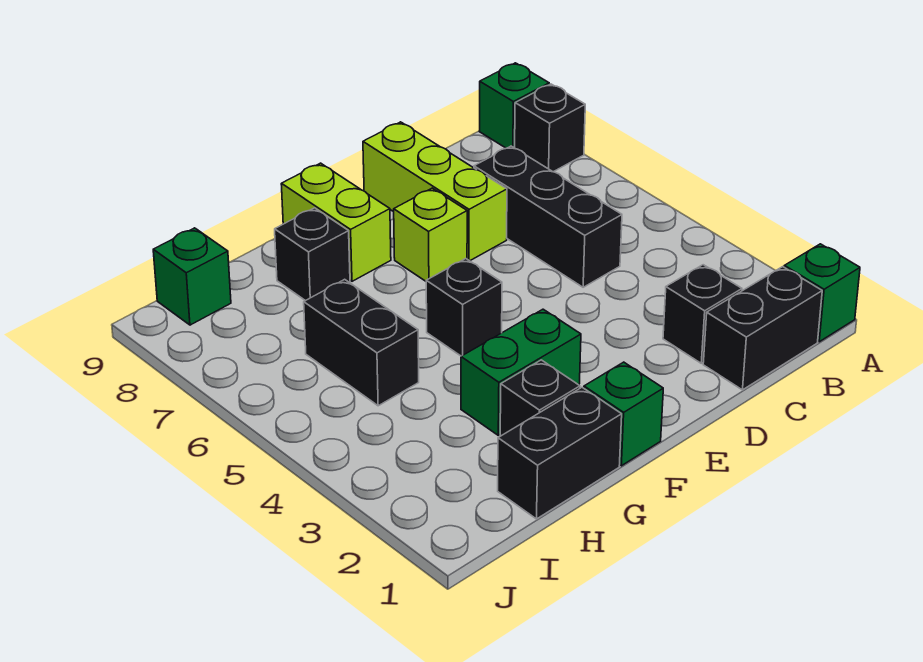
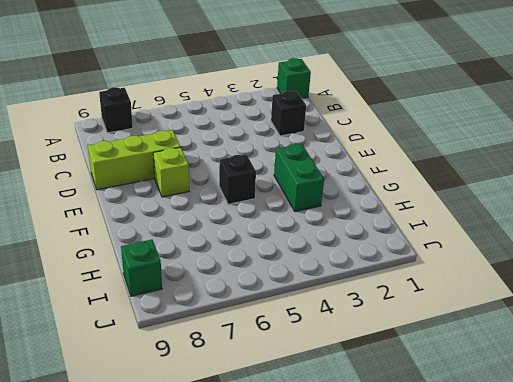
none -> green brick A9 level 1
none -> black brick B1:C1 level 1
none -> black brick C5:C7 level 1

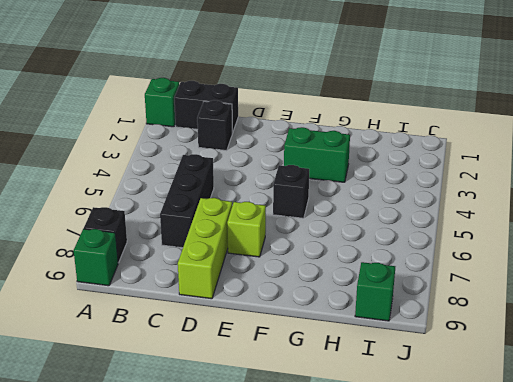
none -> green brick F1 level 1
none -> lime brick F8:F9 level 1
none -> black brick G1:H1 level 1

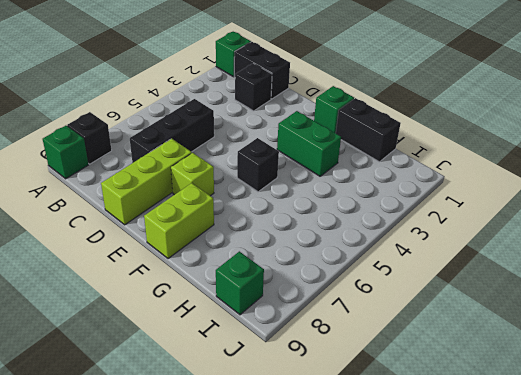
none -> black brick G2 level 1
none -> black brick G8 level 1
none -> black brick H5:H6 level 1

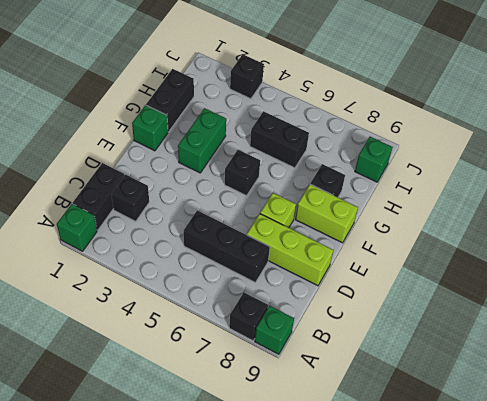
black brick J3 level 1 -> black brick G2 level 1

